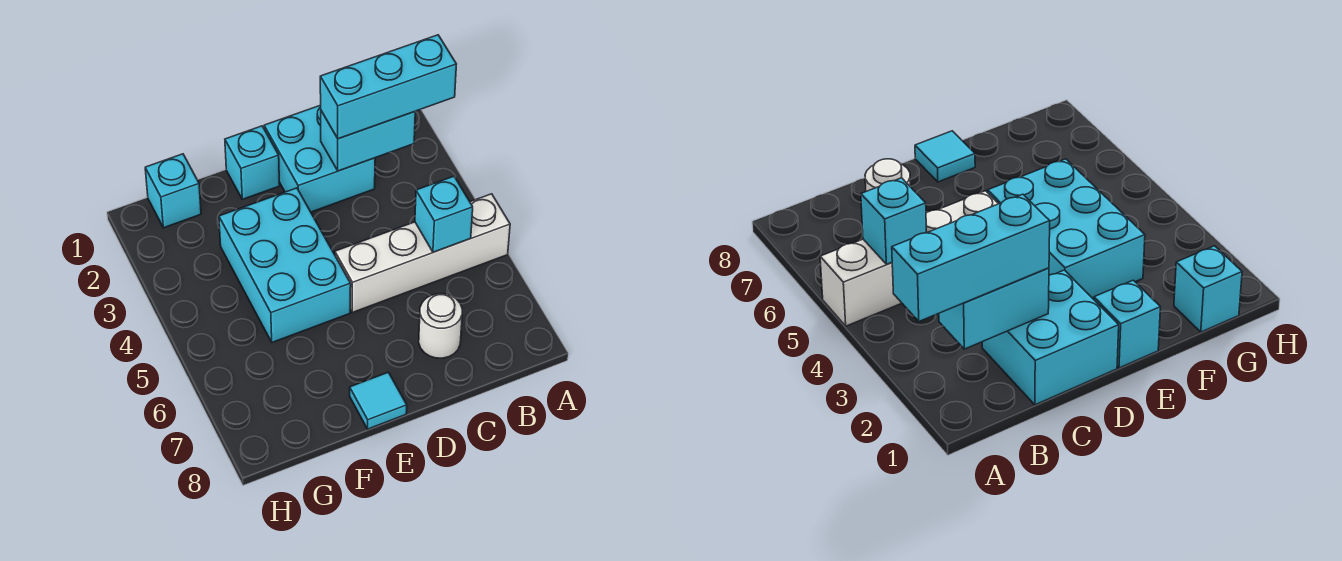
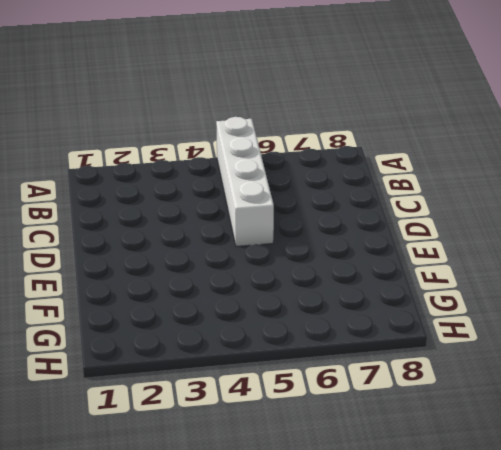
none -> cyan brick C1:D2 level 1
none -> white round brick C7 level 1

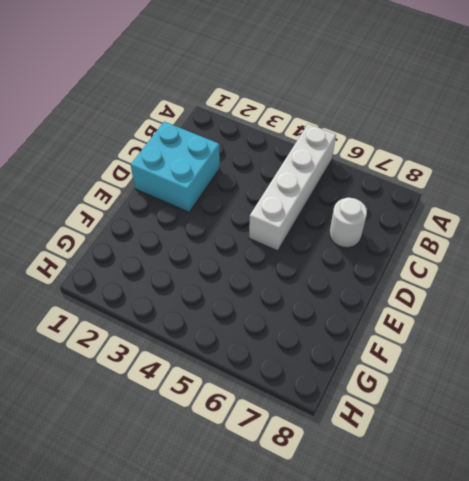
none -> cyan brick E1 level 1
none -> cyan brick E3:F5 level 1

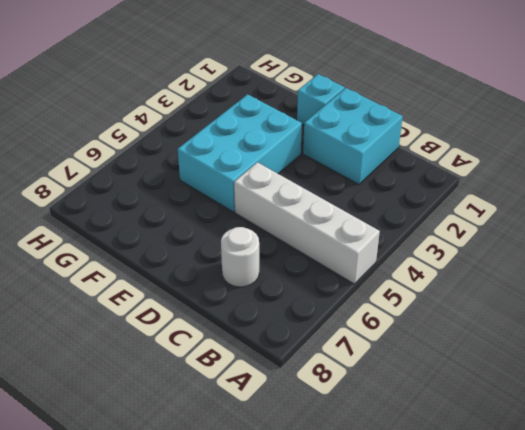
none -> cyan tile E8 level 1
none -> cyan brick G1 level 1

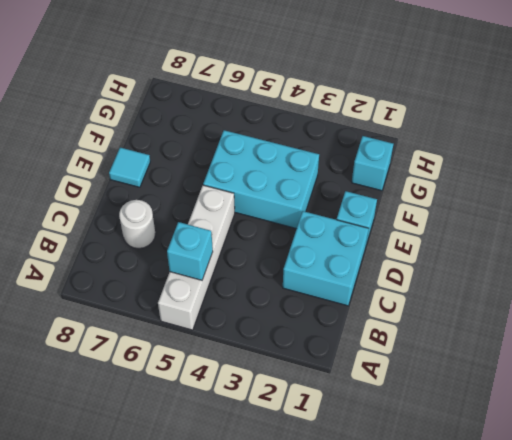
none -> cyan brick B2:C2 level 2
none -> cyan brick A2:C2 level 3

